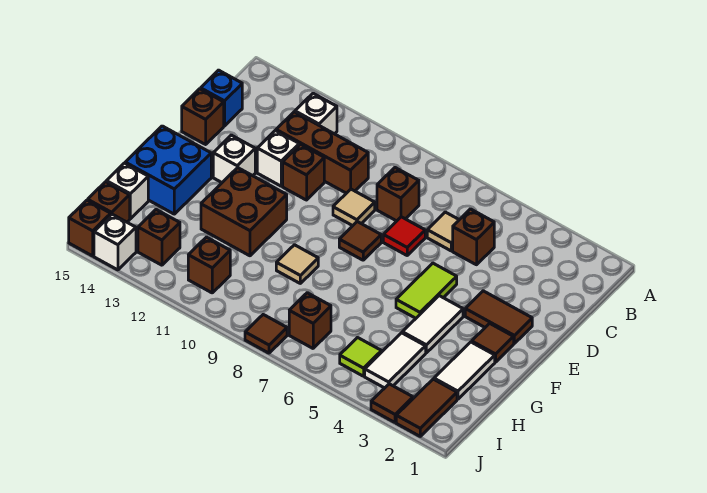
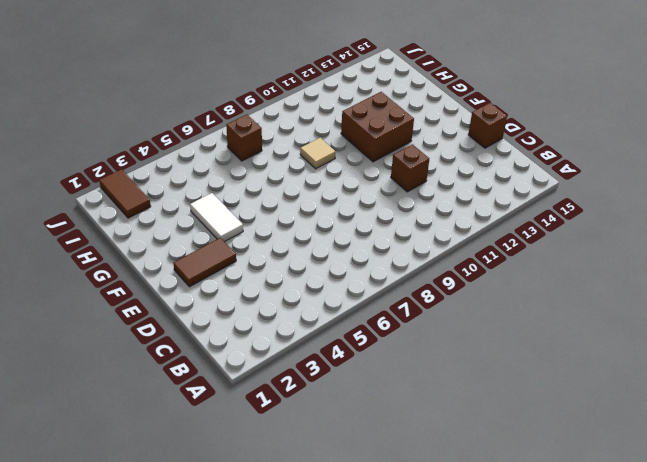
none -> white brick B12 level 1
none -> brown brick C5 level 1
none -> tan tile C6 level 1
none -> brown brick C8 level 1

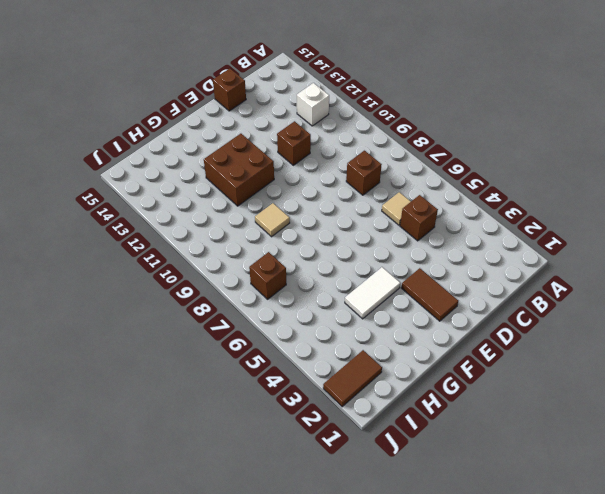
none -> brown brick C10:C12 level 1
none -> blue brick C15 level 1
none -> red tile D7 level 1
none -> tan tile D9 level 1

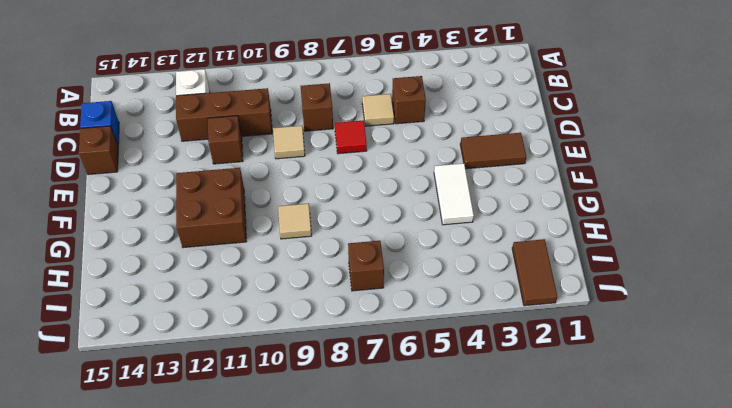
none -> white brick D12 level 1
none -> lime tile E5:F5 level 1
none -> brown tile E8 level 1
none -> white brick E13 level 1

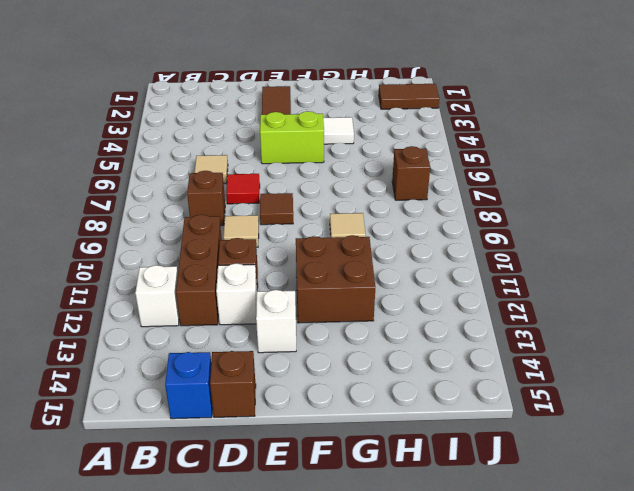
lime brick E5:F5 level 1 -> lime tile E5:F5 level 1
none -> brown brick C5 level 1
none -> brown tile F2 level 1
none -> blue brick F14:G15 level 1
none -> white tile G2:H2 level 1

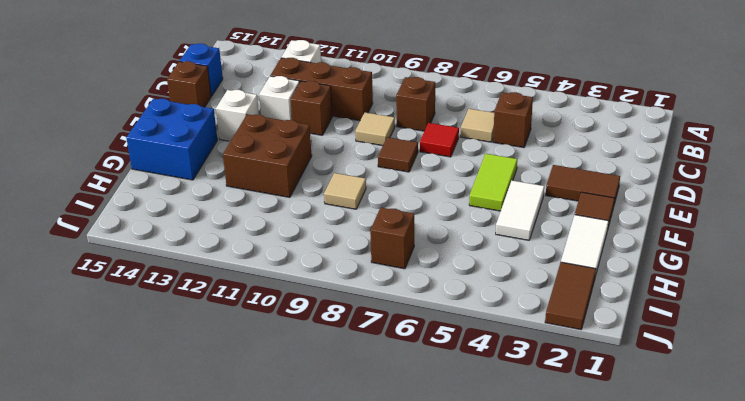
none -> white tile H4:I4 level 1
none -> white brick H15 level 1
none -> lime tile I5 level 1
none -> brown brick I11 level 1

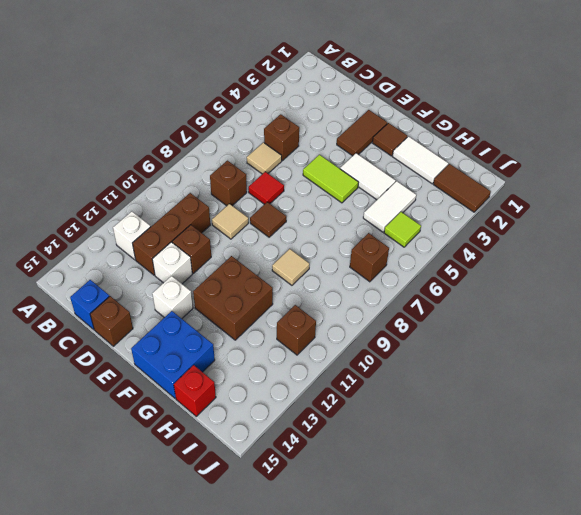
white tile H4:H5 level 1 -> white tile H4:I4 level 1
red brick H15 level 1 -> white brick H15 level 1
none -> brown brick I13 level 1
none -> brown brick I15 level 1
none -> brown tile J3 level 1
none -> brown tile J8 level 1

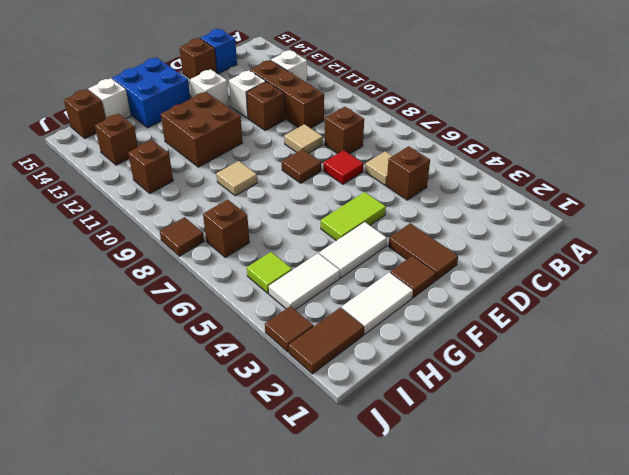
none -> white brick J14 level 1
none -> brown brick J15 level 1

